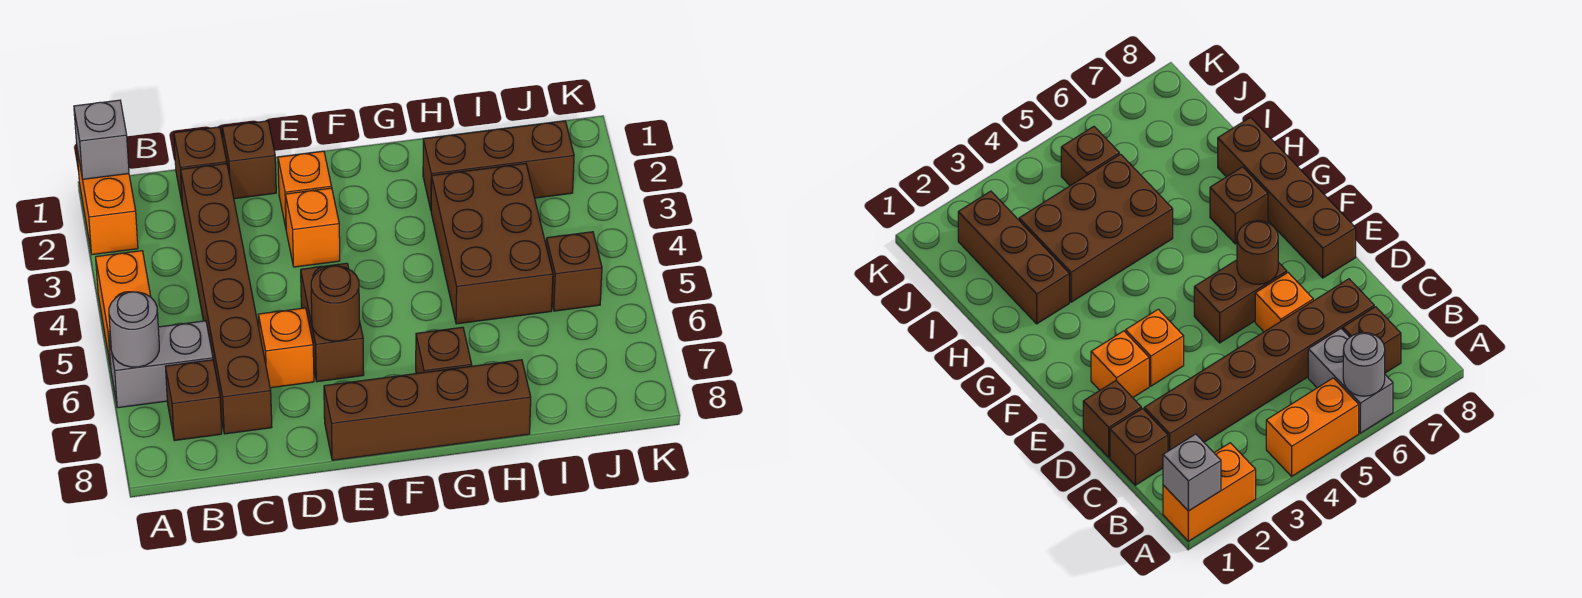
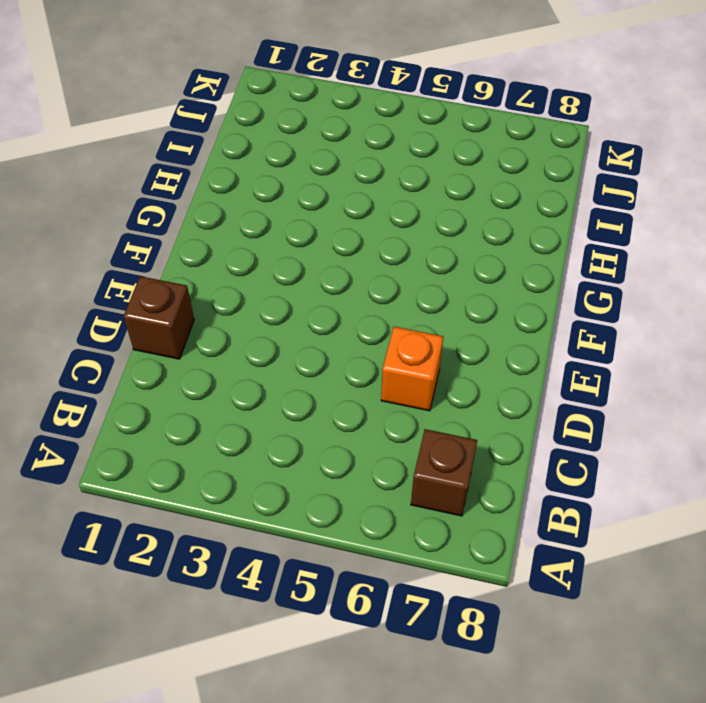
none -> orange brick A1:A2 level 1
none -> orange brick A4:A5 level 1
none -> grey brick A6:B6 level 1

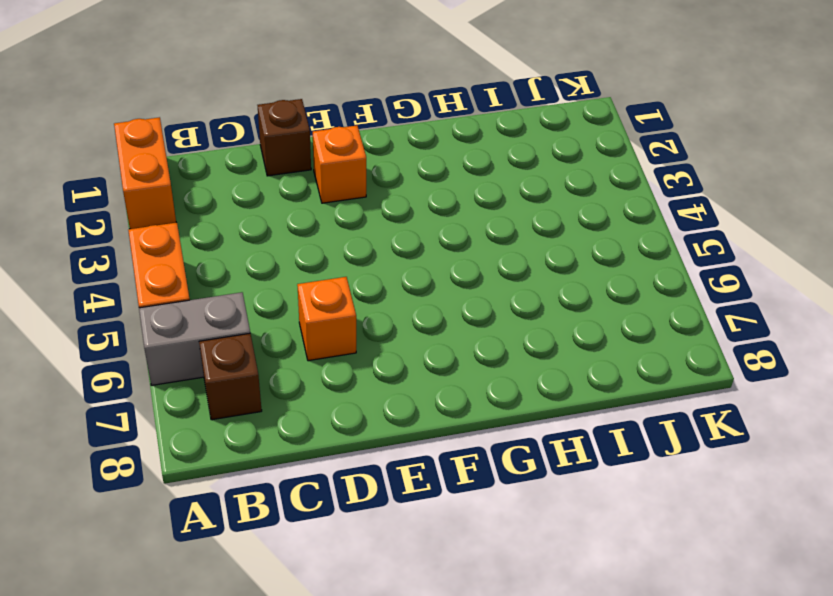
none -> brown brick C1 level 1
none -> brown brick C2:C7 level 1
none -> orange brick E3 level 1

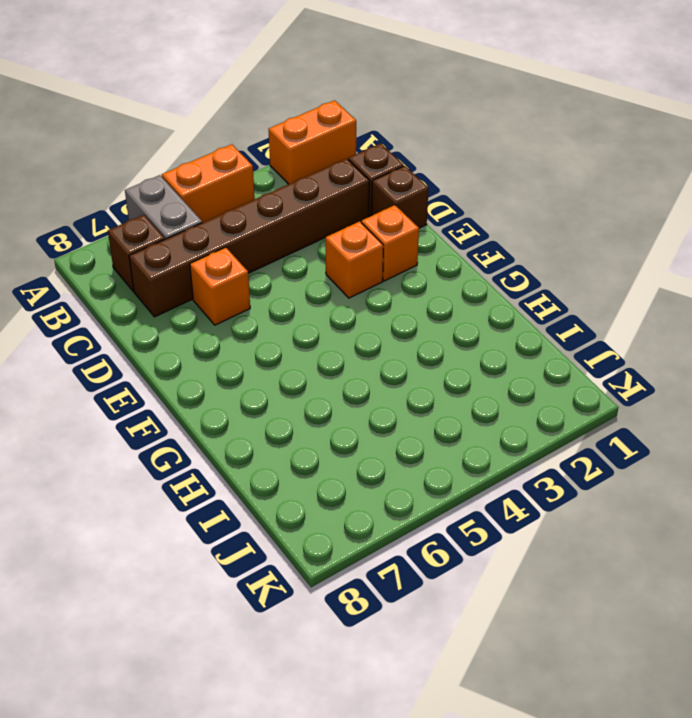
none -> brown brick E5:E6 level 1
none -> brown brick E8:H8 level 1
none -> brown brick G7 level 1

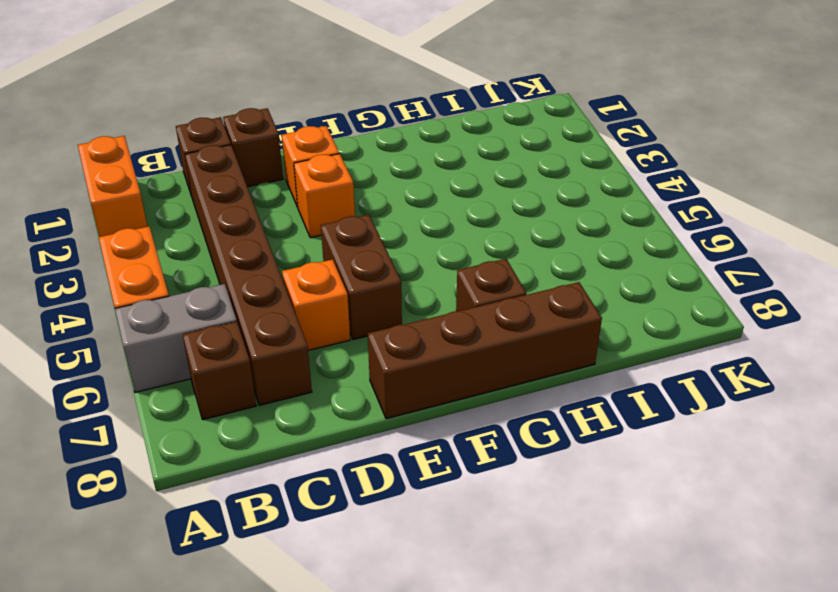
none -> brown brick H2:J2 level 1
none -> brown brick H3:I5 level 1
none -> brown brick J5 level 1

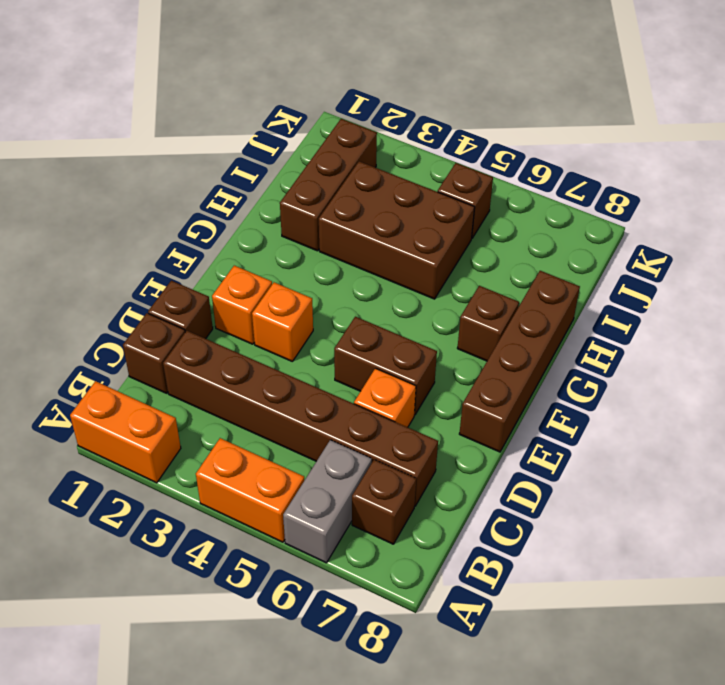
none -> grey brick A1 level 2
none -> grey round brick A6 level 2
none -> brown round brick E6 level 2

